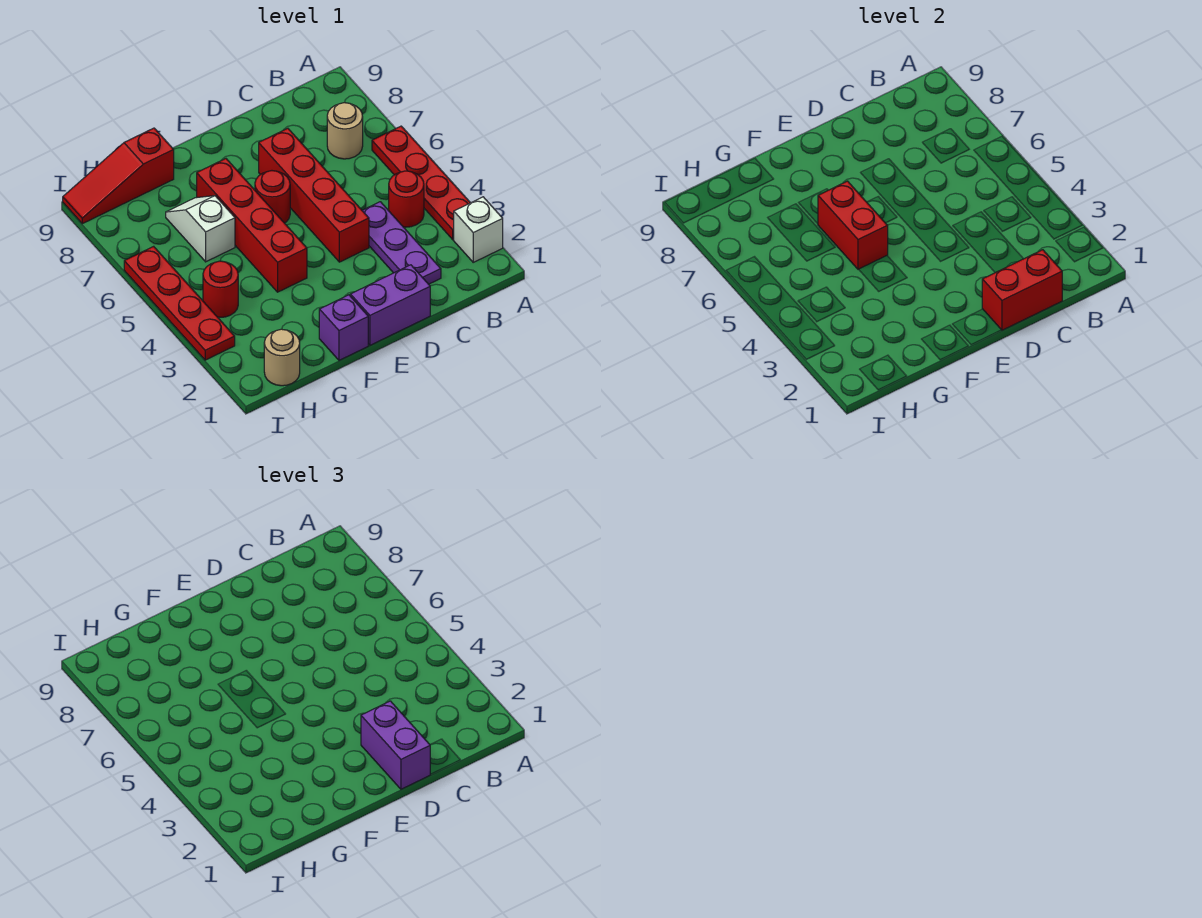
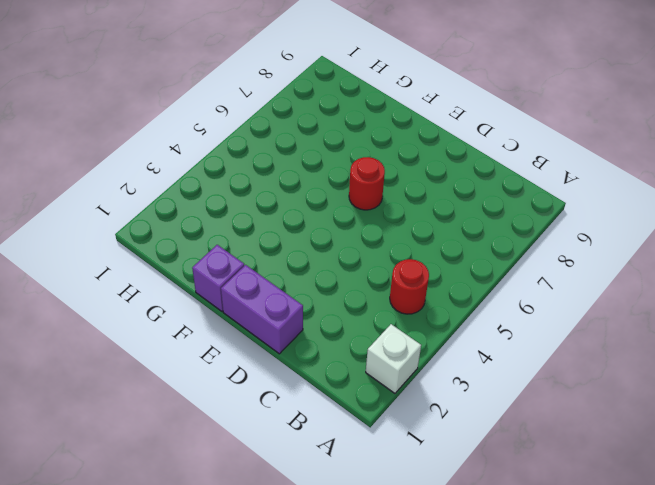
none -> red plate A3:A6 level 1
none -> tan round brick B7 level 1
none -> purple plate C2:C4 level 1

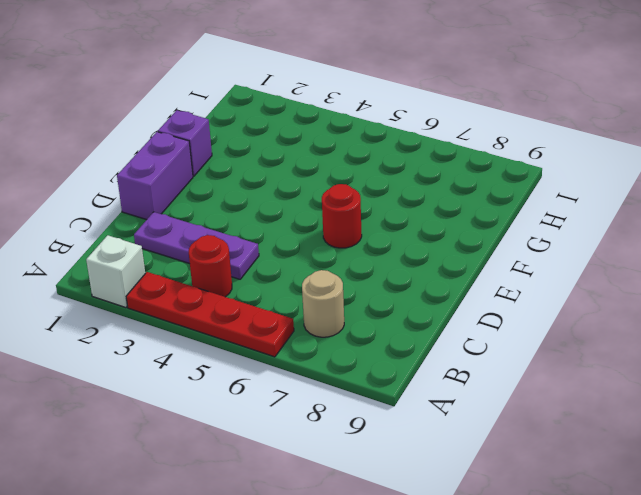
none -> red brick D4:D7 level 1
none -> red brick F4:F7 level 1
none -> white slope G6:G7 level 1 top 6

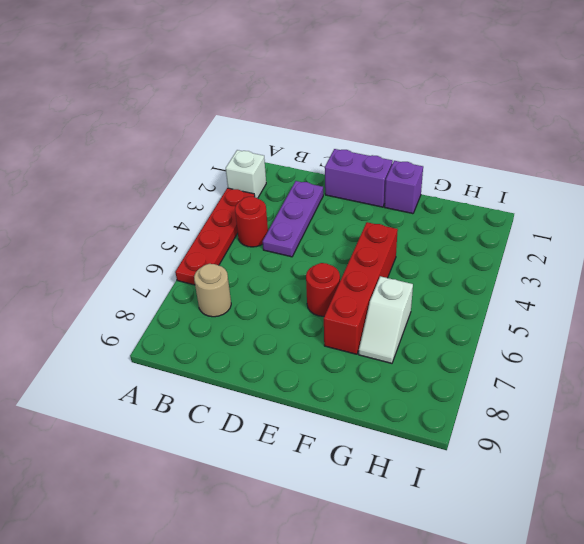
none -> red brick D4:D7 level 1
none -> red slope G9:I9 level 1 top G
none -> tan round brick H1 level 1

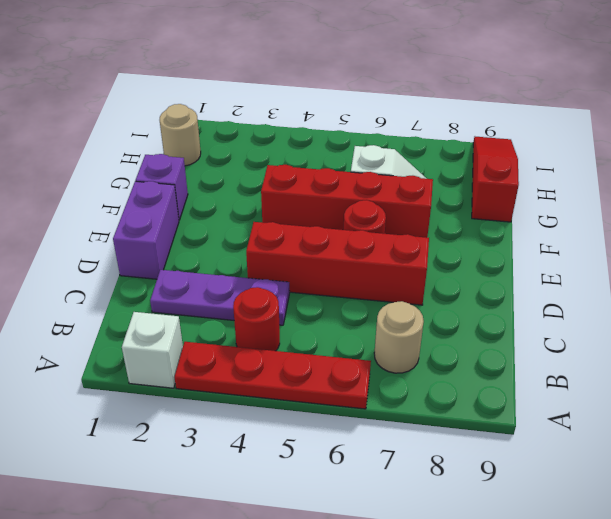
none -> red round brick H4 level 1
none -> red plate I3:I6 level 1
none -> red brick C1:D1 level 2

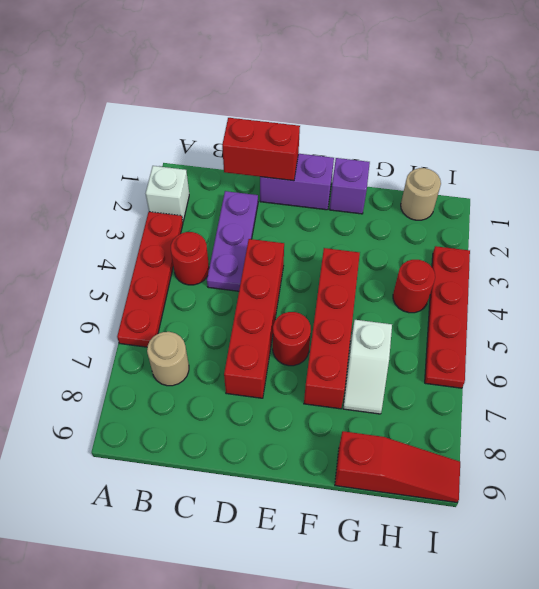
none -> red brick F5:F6 level 2
none -> purple brick D1:D2 level 3

